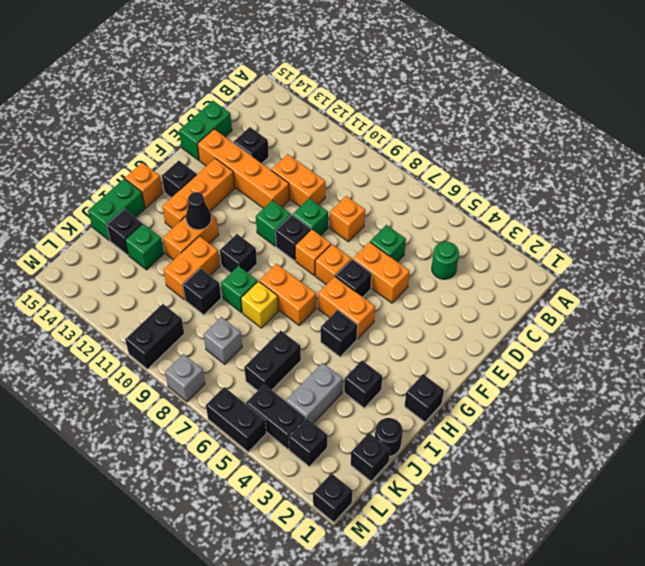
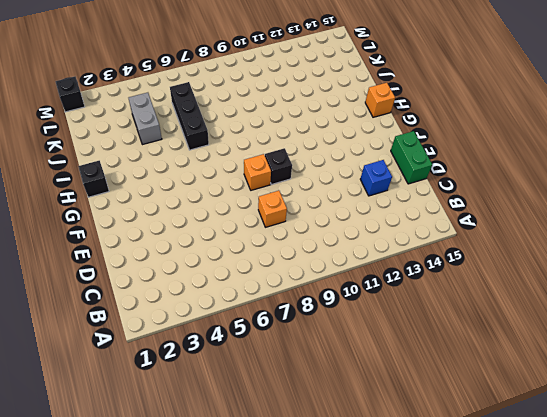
blue brick D13 level 1 -> black brick D13 level 1
black brick I6:K6 level 1 -> black brick J6:K6 level 1
none -> green round brick C4 level 1
none -> green brick D6 level 1
none -> orange brick D10:D11 level 1
none -> orange brick E5:E6 level 1

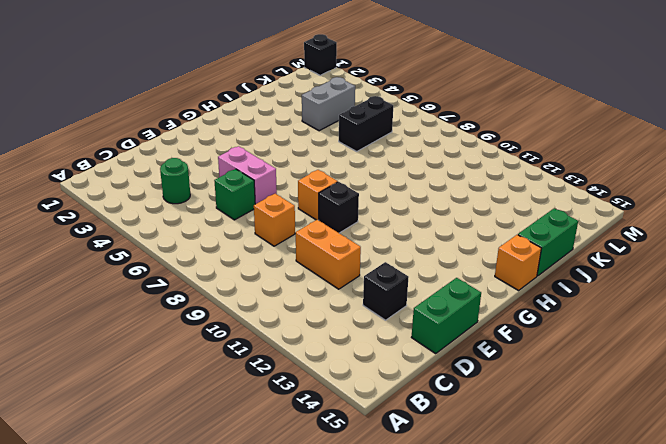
pink brick E5:E6 level 1 -> orange brick E5:E6 level 1
none -> green brick E9 level 1
none -> orange brick E11:E14 level 1
none -> black brick F6 level 1
none -> orange brick F7 level 1

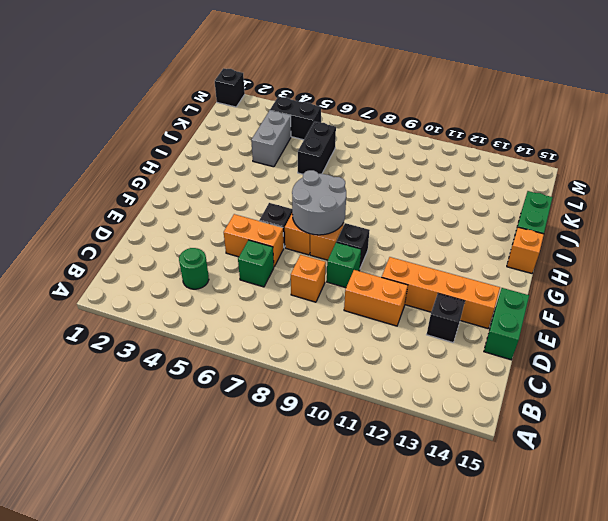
grey round brick F7:G8 level 2 -> none
none -> green brick F10 level 1
none -> orange brick F13:H13 level 1
none -> orange brick G5:G6 level 1
none -> black brick G14 level 1

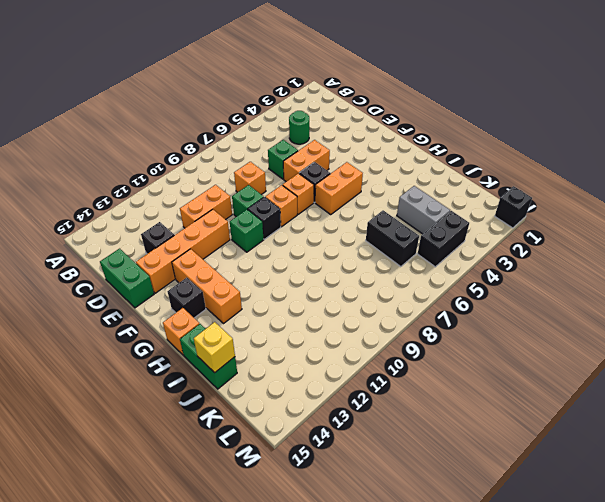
yellow brick J15 level 2 -> yellow brick I8 level 1
none -> black brick H1 level 1
none -> black brick H5 level 1
none -> orange brick H7:H8 level 1
none -> black brick H10 level 1

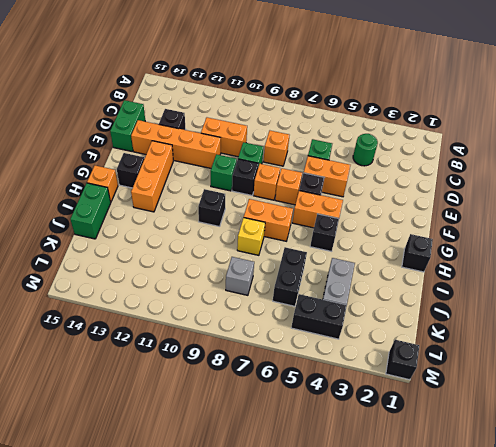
none -> orange brick H12:I12 level 1
none -> black brick I3 level 1
none -> green brick I9 level 1
none -> orange brick I11:J11 level 1

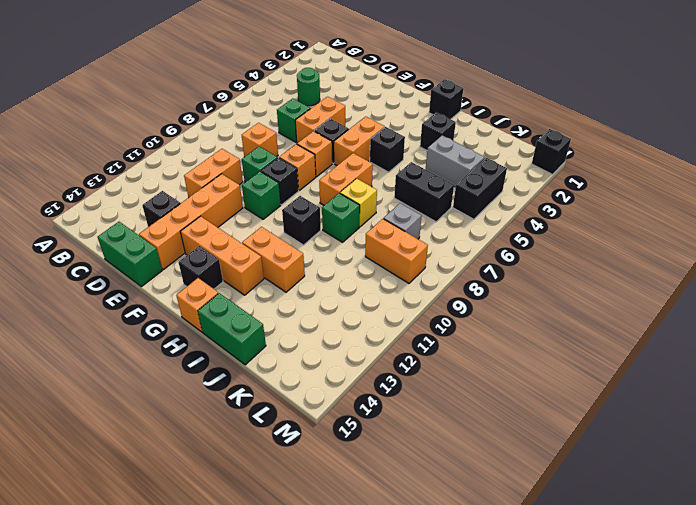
orange brick K9:L9 level 1 -> orange brick I11:J11 level 1
none -> black round brick J1 level 1
none -> black brick J10 level 1
none -> green brick J13 level 1
none -> black brick J14 level 1

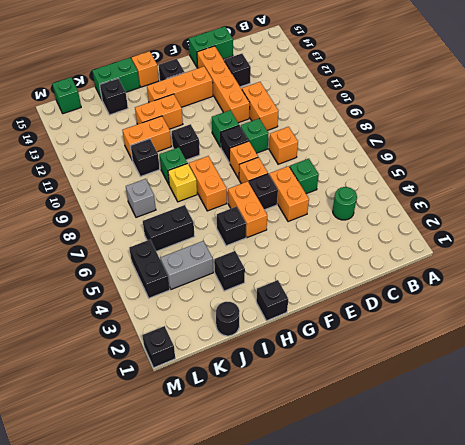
green brick L15 level 1 -> green brick J13 level 1
none -> black brick K1 level 1
none -> black brick L3 level 1
none -> black brick L10:M10 level 1
none -> black brick M5:M6 level 1

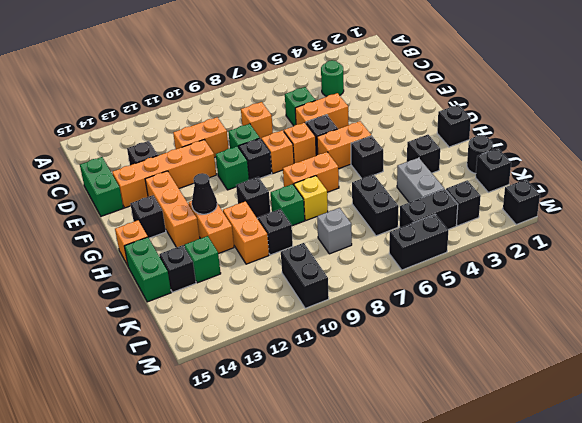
none -> grey brick M8 level 1

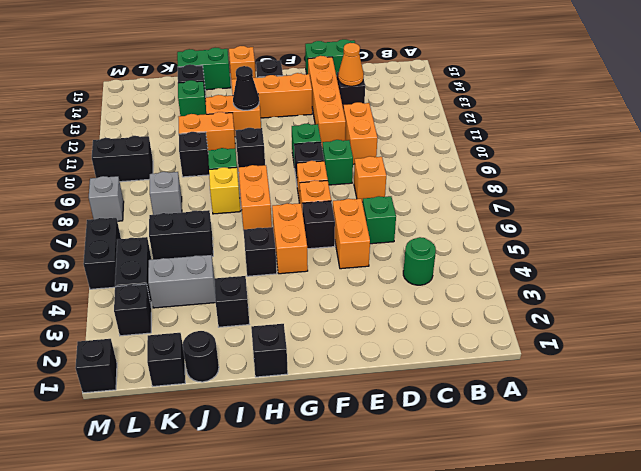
orange cone D13 level 2 -> none

